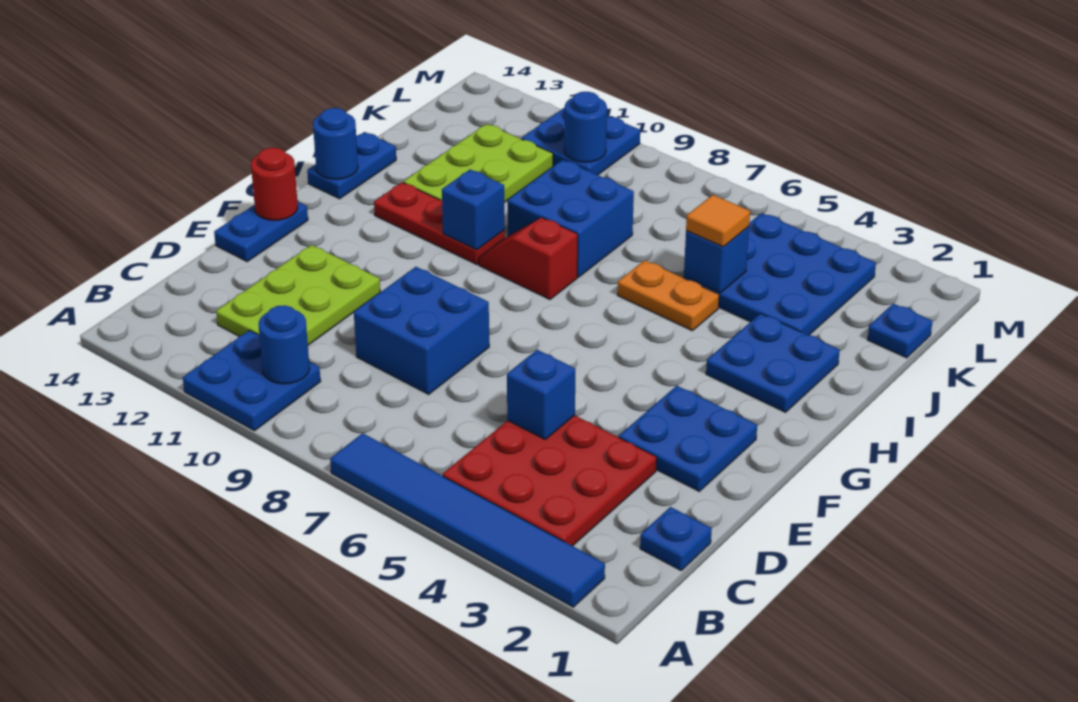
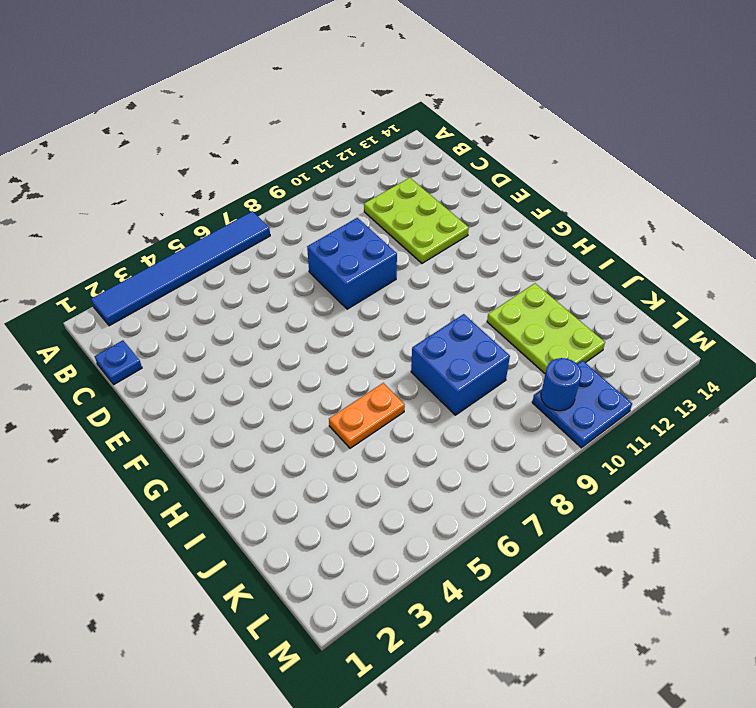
none -> blue plate A10:B11 level 1
none -> red plate B3:D5 level 1
none -> blue plate E2:F3 level 1

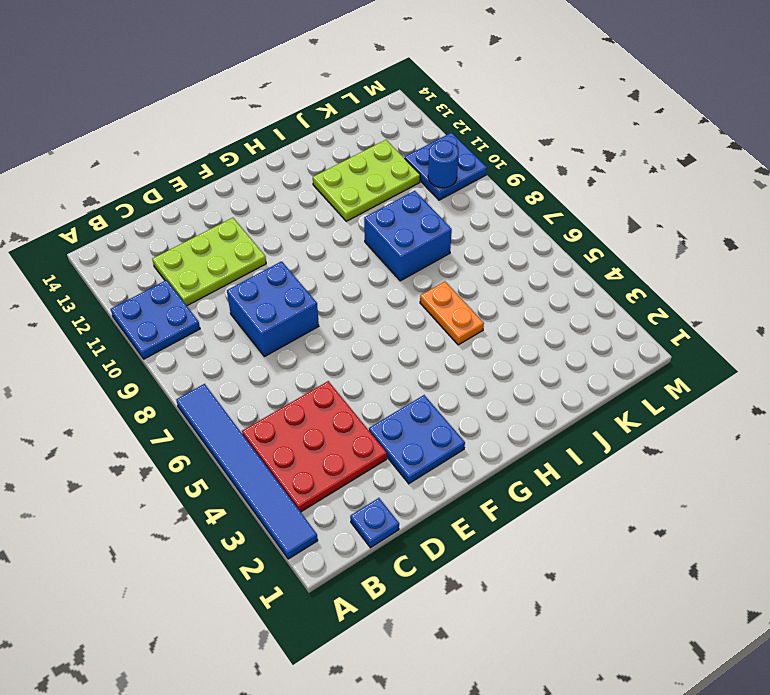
none -> blue plate E14:F14 level 1
none -> blue plate H2:I3 level 1
none -> red slope H8:H9 level 1 top 8

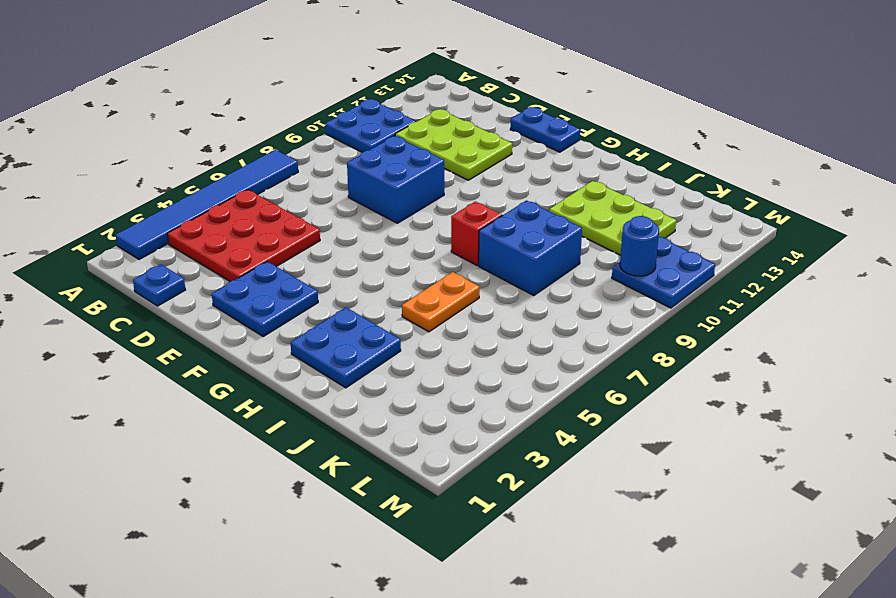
none -> red plate H10:H12 level 1
none -> blue plate H14:I14 level 1
none -> blue plate J3:L5 level 1

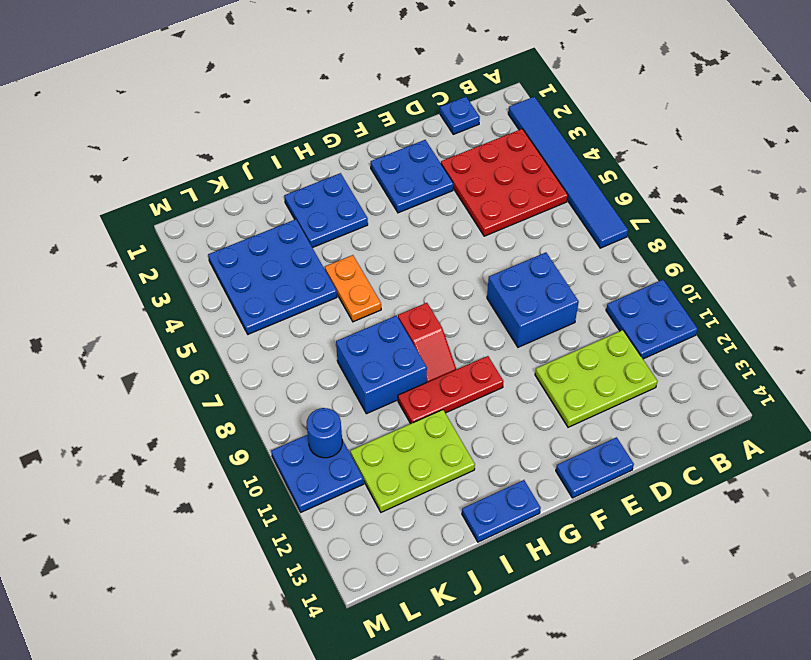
red plate G10:I10 level 1 -> red plate H10:H12 level 1
none -> blue plate K1 level 1
none -> blue round brick B10 level 2
none -> blue brick D5 level 2

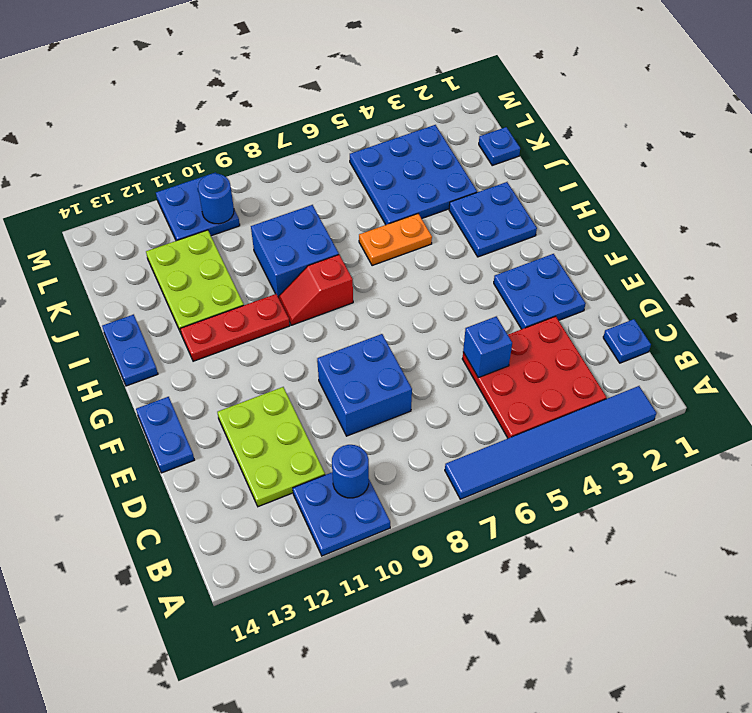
none -> red round brick F14 level 2
none -> blue brick H10 level 2
none -> blue round brick H14 level 2

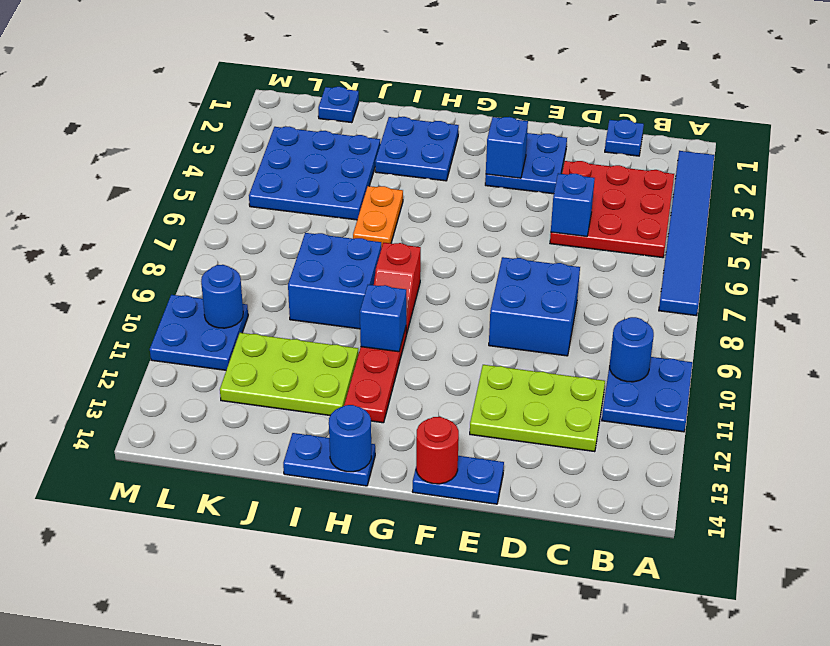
blue brick F3 level 2 -> blue brick J5 level 2
none -> orange tile J5 level 3

